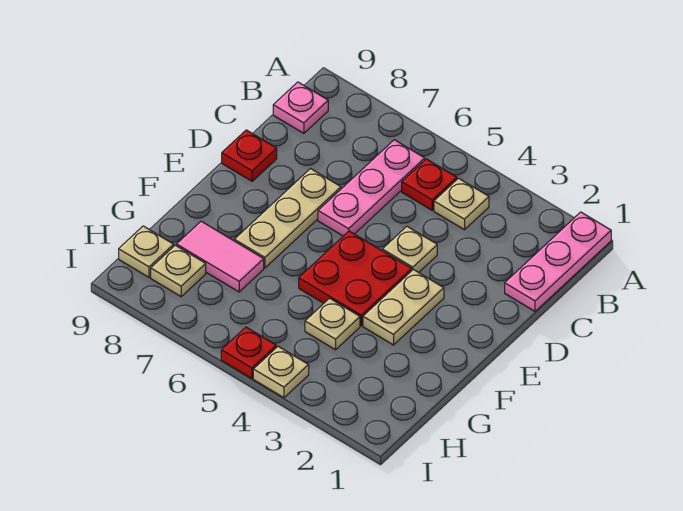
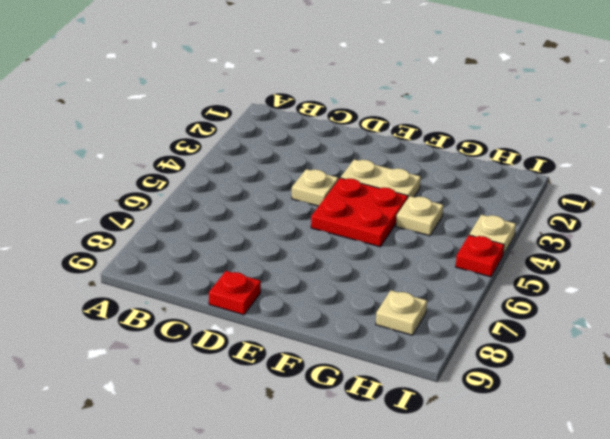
none -> pink plate A1:C1 level 1
none -> tan plate B4 level 1
none -> red plate B5 level 1

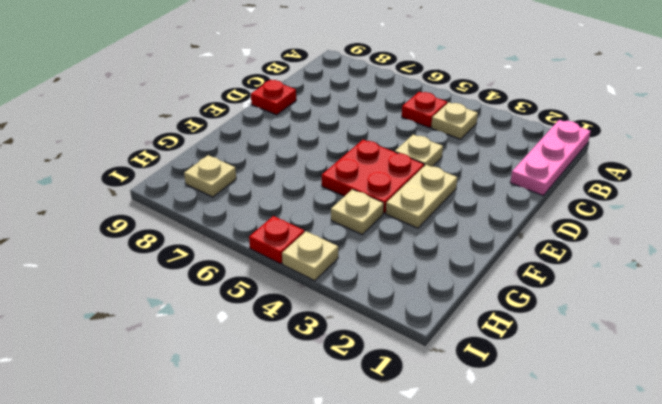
none -> pink plate B6:D6 level 1
none -> pink plate B9 level 1
none -> tan plate D7:F7 level 1

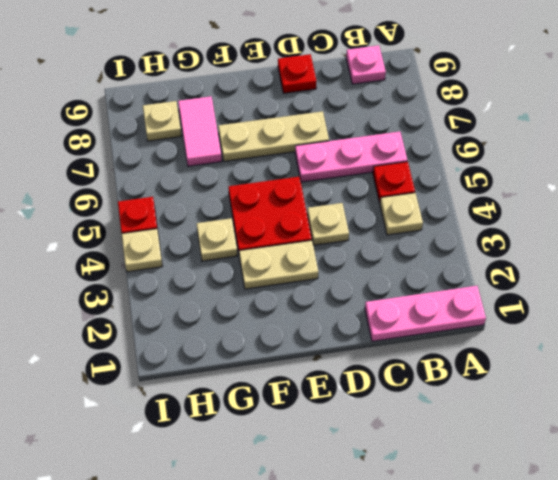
none -> tan plate H9 level 1

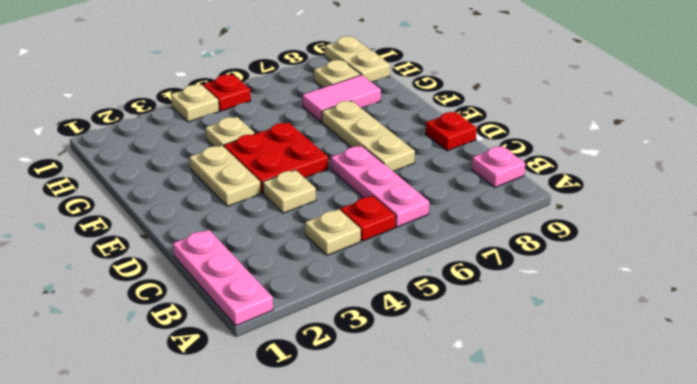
tan plate H9:I9 level 1 -> tan plate H9 level 1

